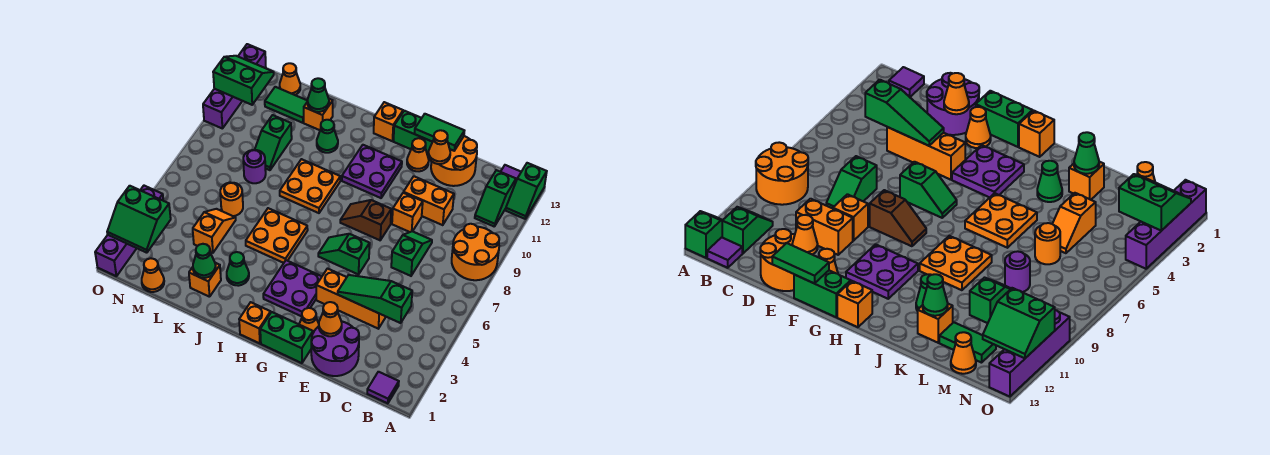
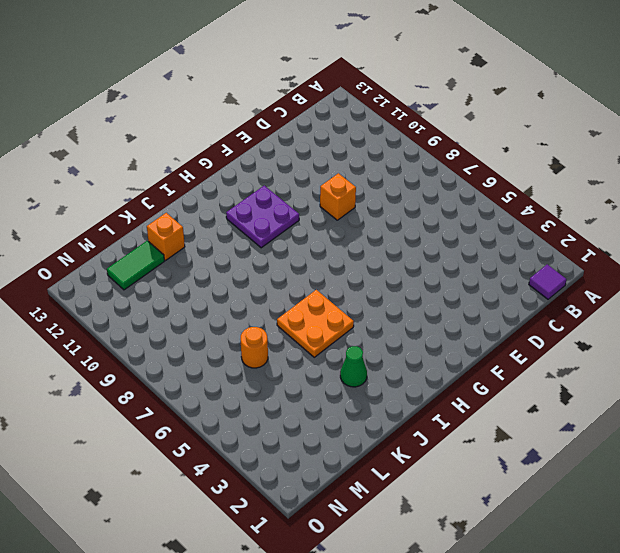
none -> orange round brick A8:B9 level 1
none -> green slope A12:A13 level 1 top 13
none -> green slope B11:B12 level 1 top 12
none -> purple tile B13 level 1

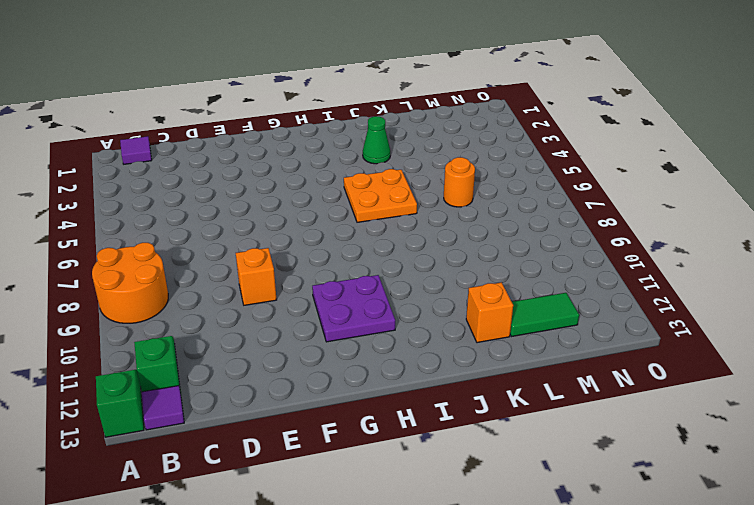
none -> purple round brick D1:E2 level 1
none -> orange brick D4:F4 level 1
none -> green slope D7:D8 level 1 top 7
none -> orange brick D10:E10 level 1

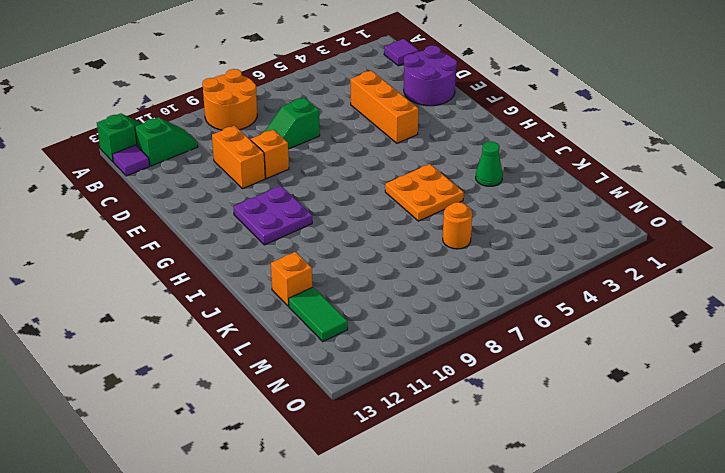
none -> orange round brick D12:E13 level 1
none -> green brick F1:G1 level 1
none -> orange cone F2 level 1
none -> green slope F6:G6 level 1 top F

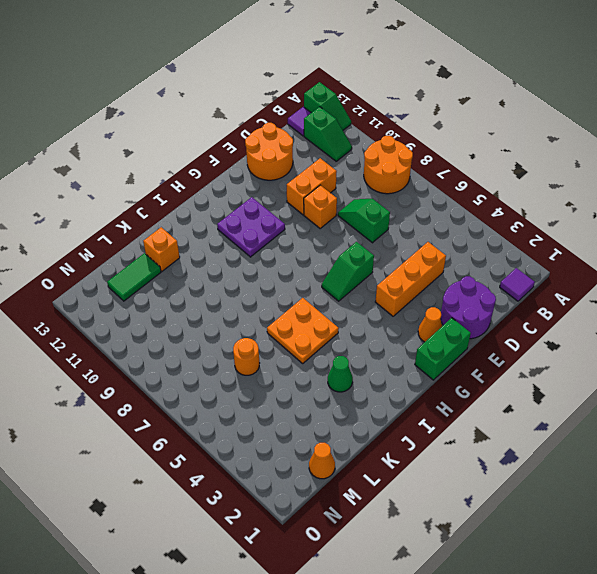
none -> brown slope F8:G8 level 1 top F
none -> orange cone F12 level 1
none -> green brick F13:G13 level 1
none -> purple plate G3:H4 level 1

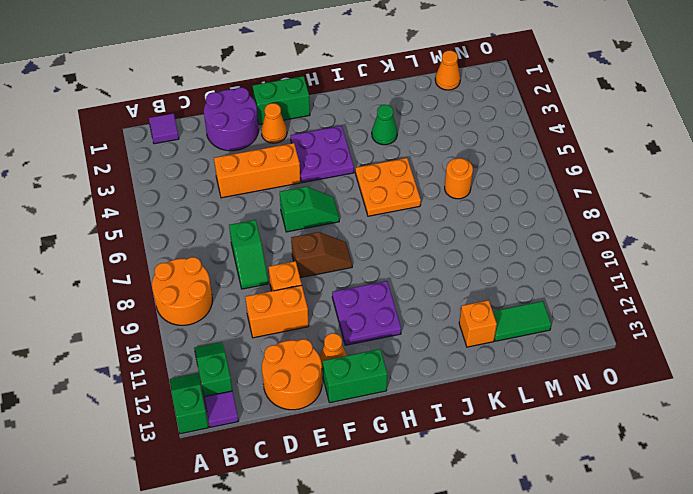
none -> orange brick H1 level 1
none -> orange brick H13 level 1
none -> orange plate I8:J9 level 1
none -> green cone J11 level 1

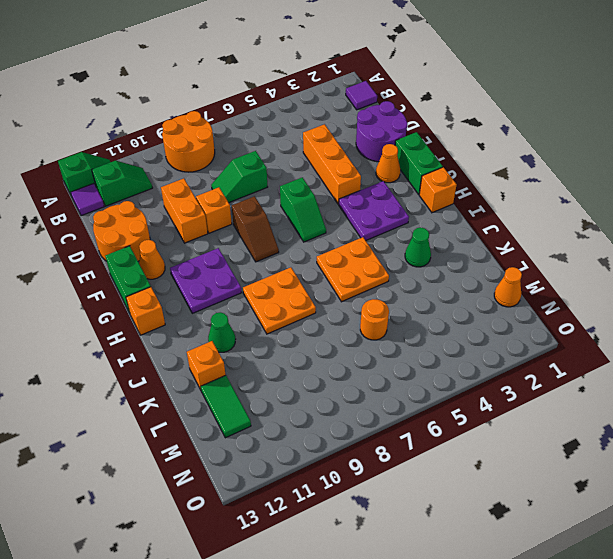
none -> orange brick K2 level 1
none -> orange slope L4:L5 level 1 top 4
none -> purple round brick L8 level 1
none -> green slope L9:L10 level 1 top 10

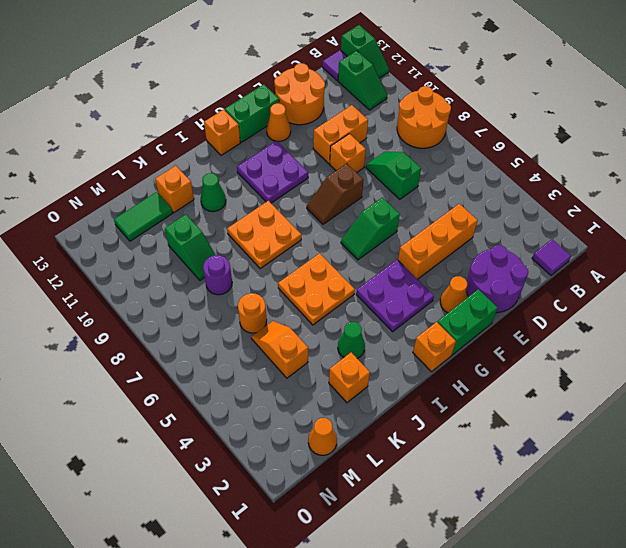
none -> orange cone M13 level 1
none -> purple brick O1:O4 level 1
none -> purple brick O10:O13 level 1
none -> green slope C4:E4 level 2 top C

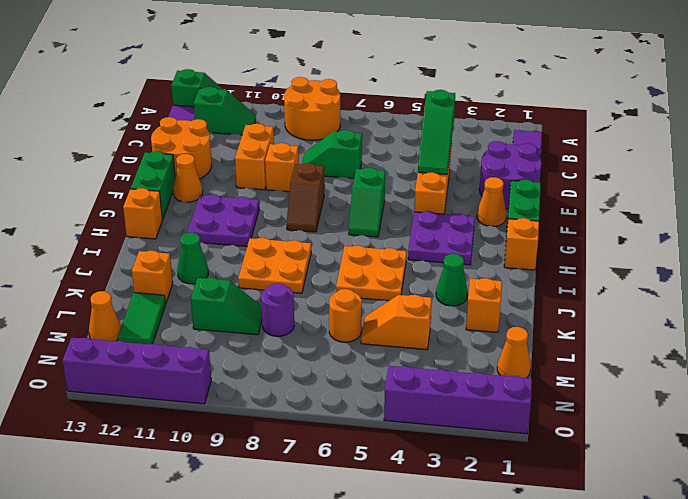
none -> orange cone E2 level 2
none -> orange cone E12 level 2
none -> green tile E13:F13 level 2
none -> green cone K2 level 2

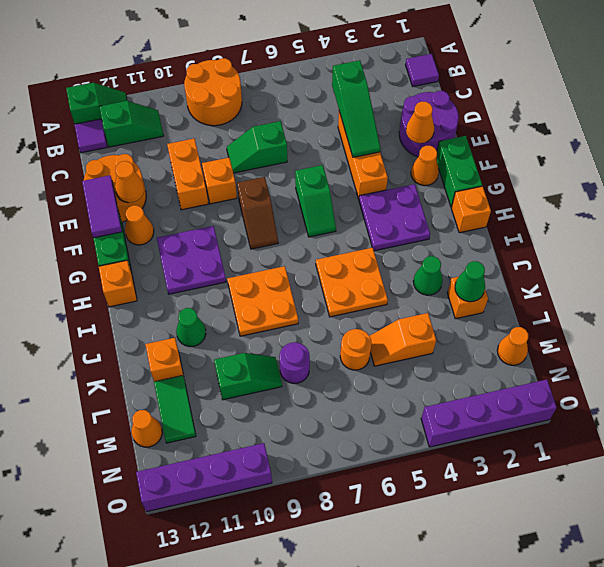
purple tile E13:F13 level 2 -> green tile E13:F13 level 2
none -> green cone K12 level 2
none -> green slope N2:O3 level 2 top 3
none -> green slope N11:O12 level 2 top 11

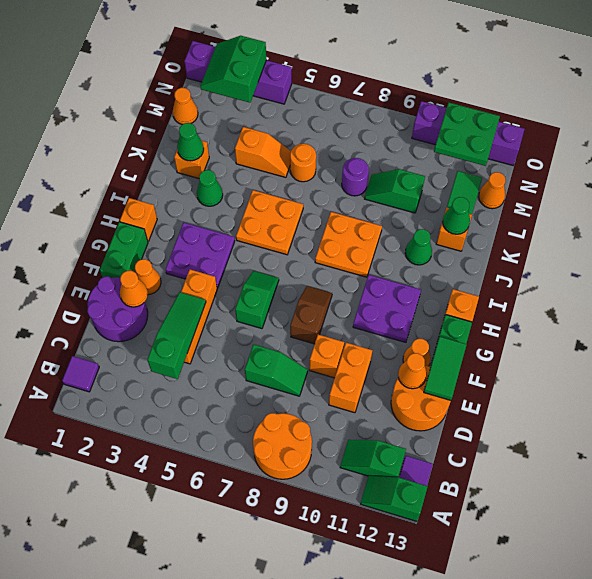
green plate N11:O12 level 2 -> green slope N11:O12 level 2 top 11

